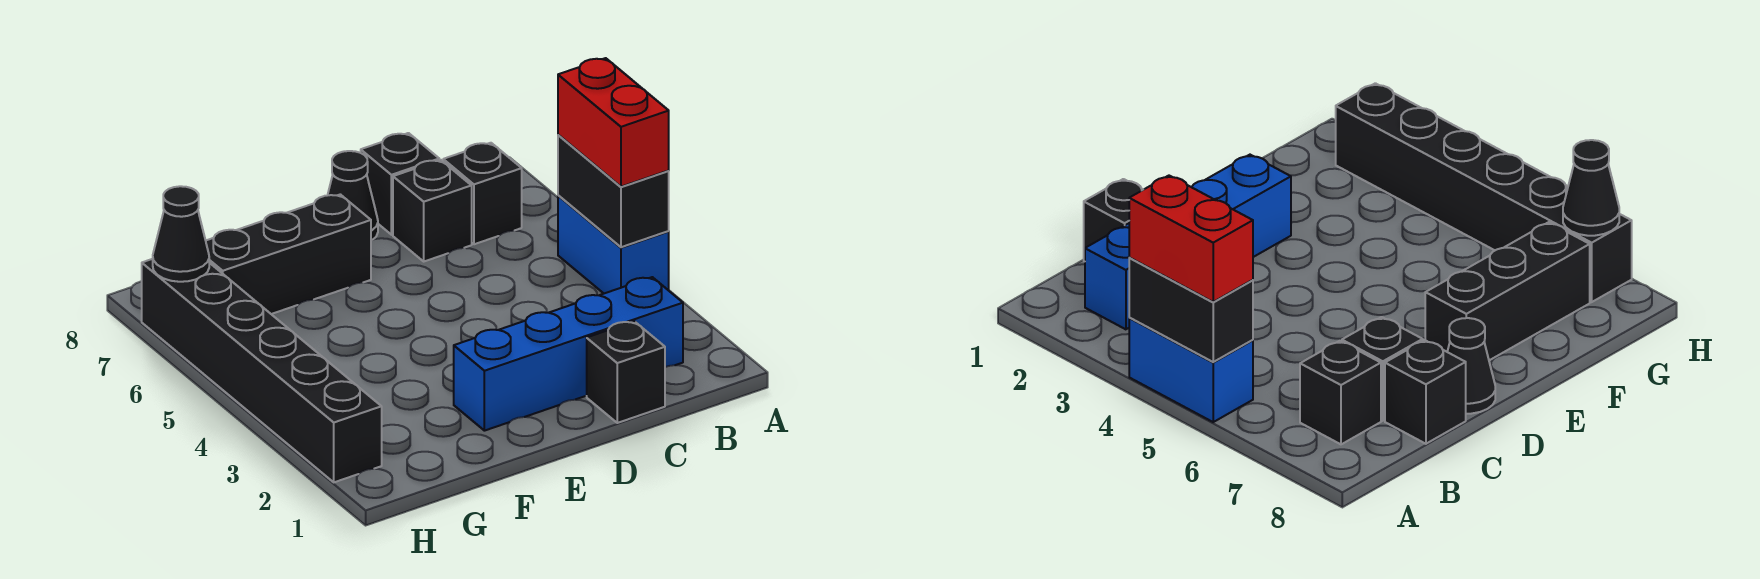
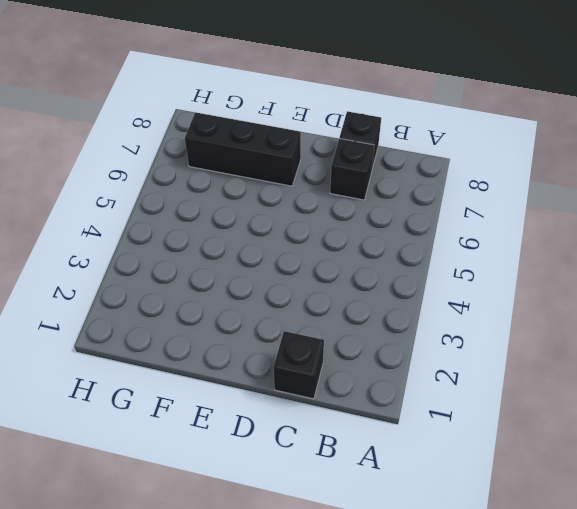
none -> blue brick A4:A5 level 1
none -> blue brick B2:E2 level 1
none -> black brick B7 level 1

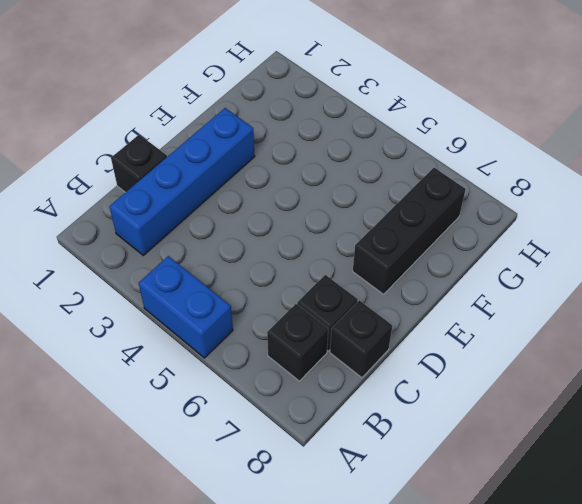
none -> black cone D8 level 1
none -> black brick H2:H7 level 1
none -> black brick A4:A5 level 2

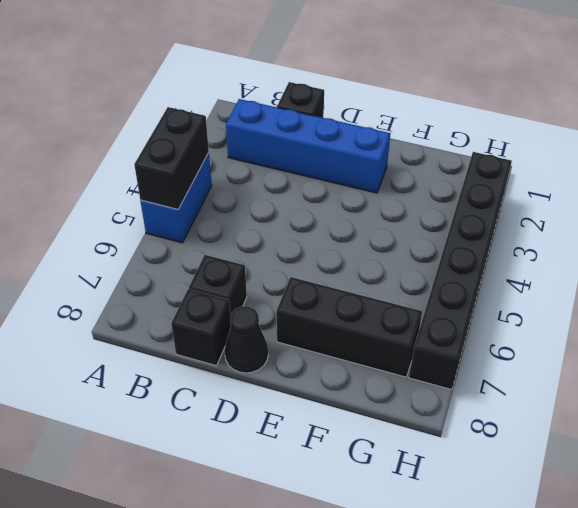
none -> black brick B7 level 1
none -> black cone H7 level 2
none -> red brick A4:A5 level 3

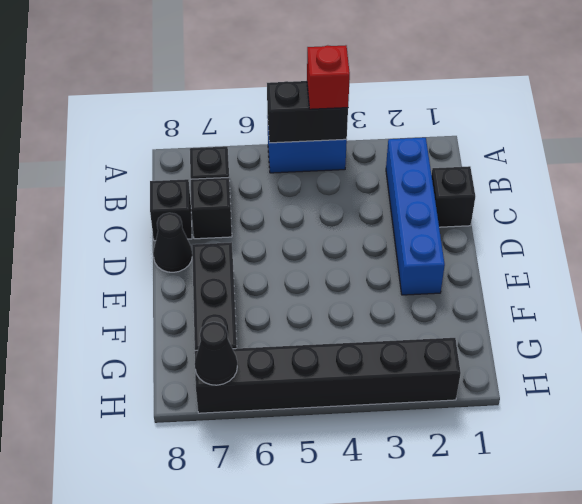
red brick A4 level 3 -> red brick A4:A5 level 3

